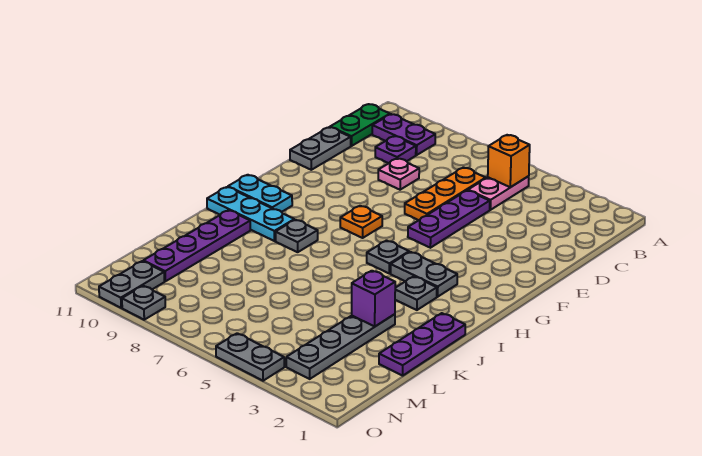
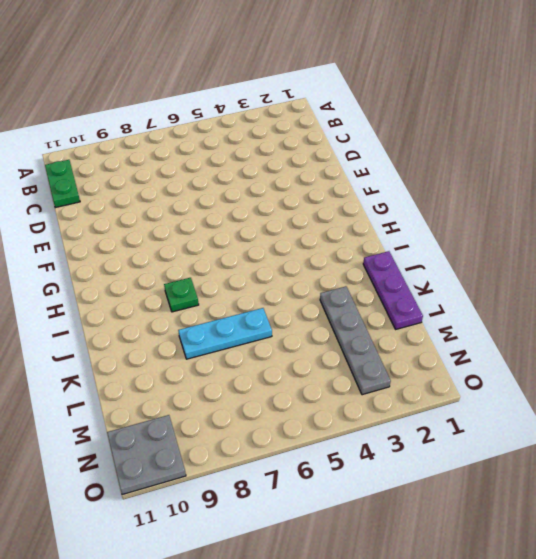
green plate I8 level 1 -> grey plate I8 level 1
cyan plate K6:K8 level 1 -> cyan plate I9:I11 level 1
grey plate N10:O11 level 1 -> grey plate N10:O10 level 1
none -> pink plate B5:C5 level 1
none -> purple plate B9:B10 level 1
none -> orange plate C6:E6 level 1

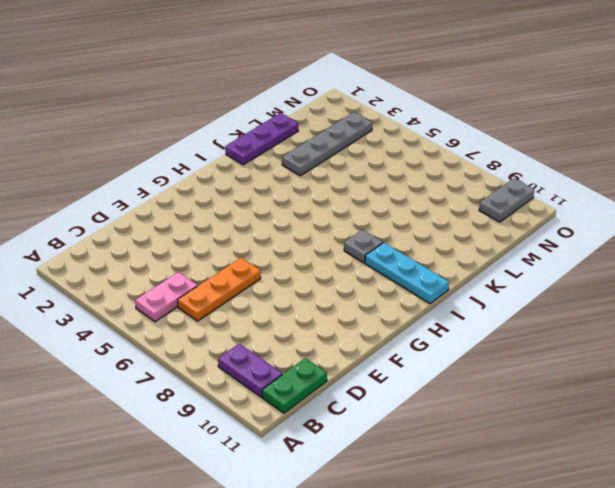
none -> purple plate C9 level 1
none -> purple plate D5:F5 level 1
none -> pink plate D8 level 1

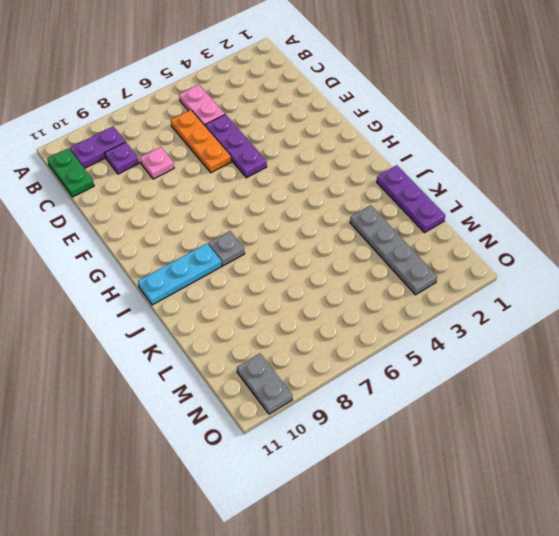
none -> grey plate D11:E11 level 1
none -> orange plate G7 level 1
none -> grey plate H3:H4 level 1

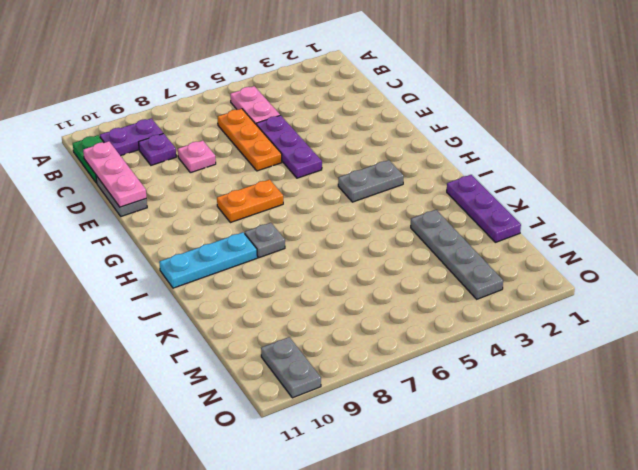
pink plate C11:E11 level 2 -> none
orange plate G7:G8 level 1 -> orange plate G7 level 1
none -> grey plate H5 level 1
none -> cyan plate H10:H11 level 1
none -> grey plate I3 level 1

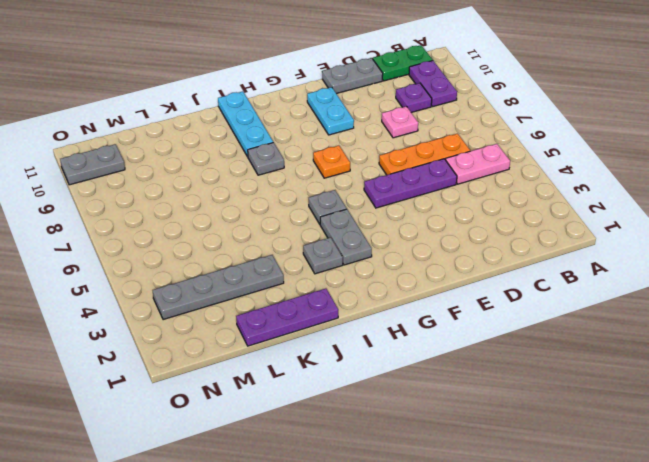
cyan plate F9:F10 level 1 -> cyan plate H10:H11 level 1
none -> purple plate J10:M10 level 1
none -> grey plate O4:O5 level 1
none -> grey plate O9 level 1

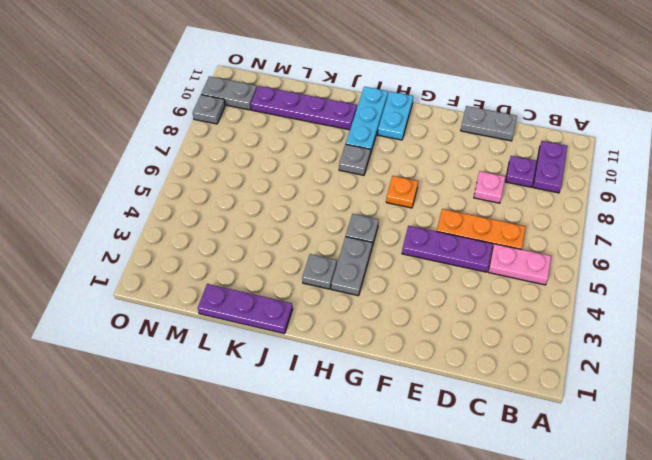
none -> green plate B11:C11 level 1
none -> grey plate K3:N3 level 1
none -> grey plate O4:O5 level 1

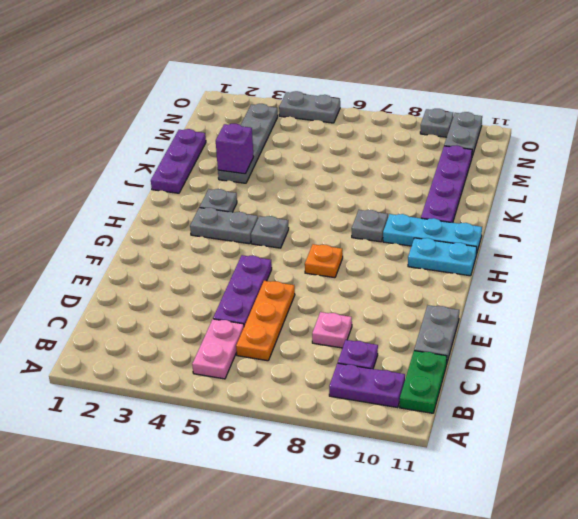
none -> orange brick B5 level 2

